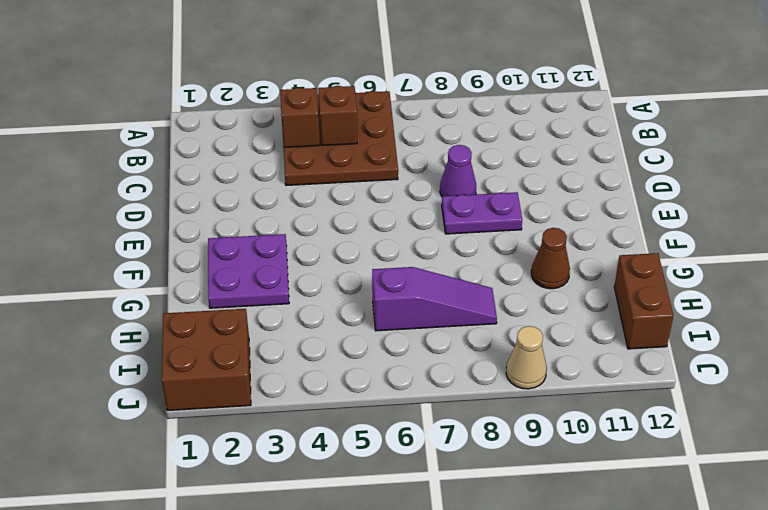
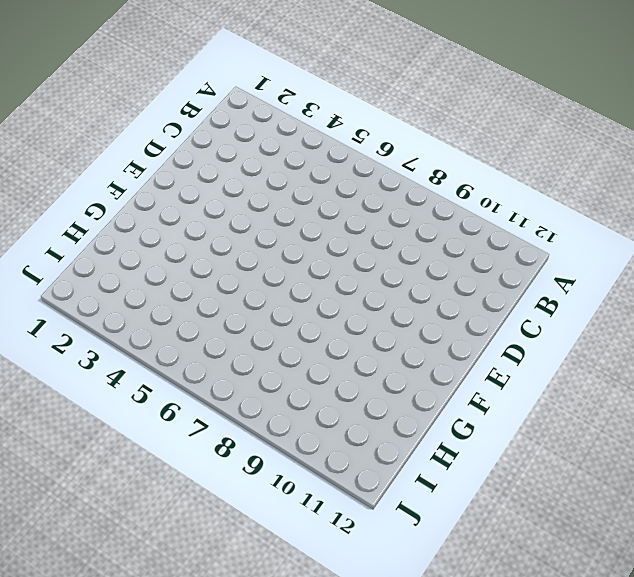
none -> brown plate A4:C6 level 1
none -> purple cone D8 level 1

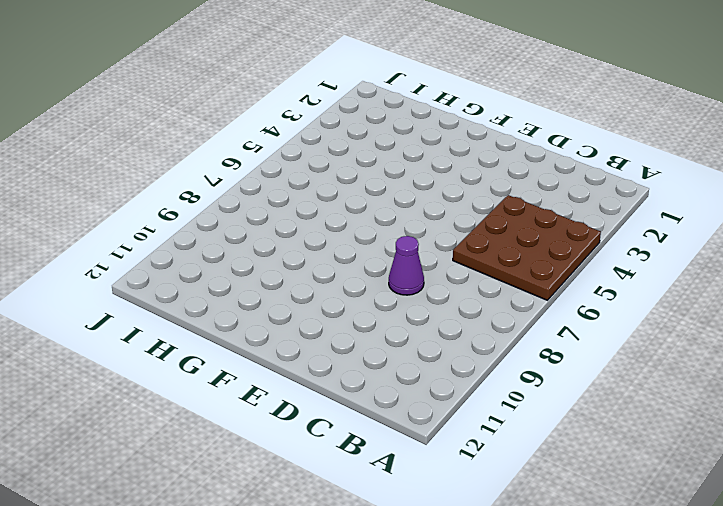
none -> purple plate E8:E9 level 1
none -> purple plate F2:G3 level 1

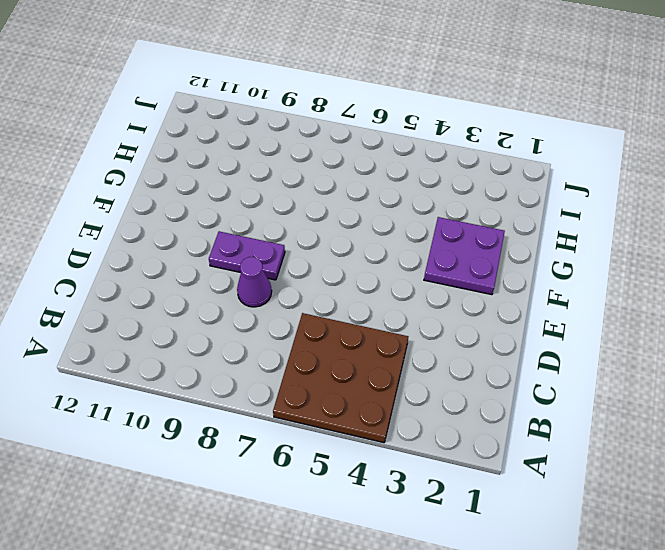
none -> brown cone G10 level 1
none -> purple slope H6:H8 level 1 top 6

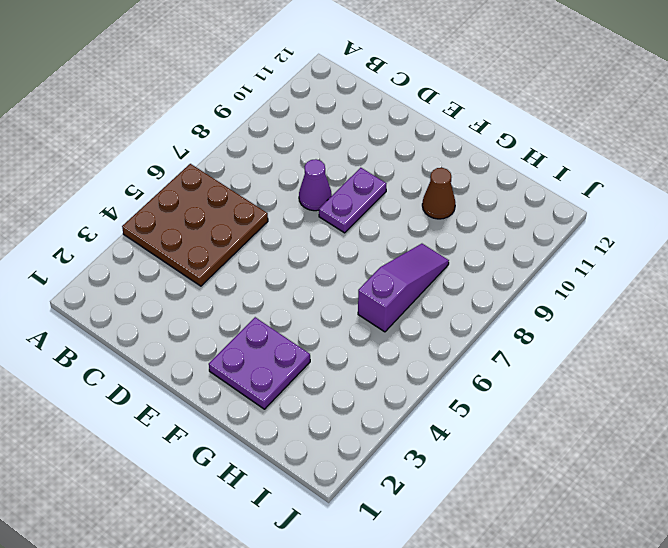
none -> brown brick H12:I12 level 1
none -> brown brick I1:J2 level 1

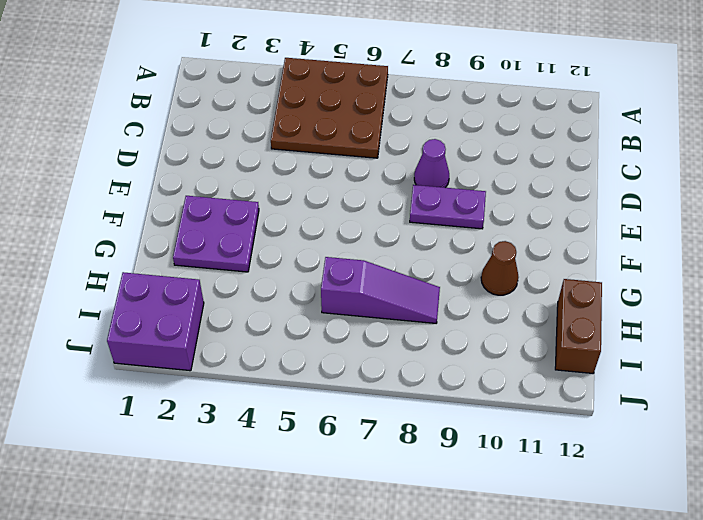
purple brick I1:J2 level 1 -> brown brick I1:J2 level 1
none -> tan cone J9 level 1
none -> brown brick B4 level 2

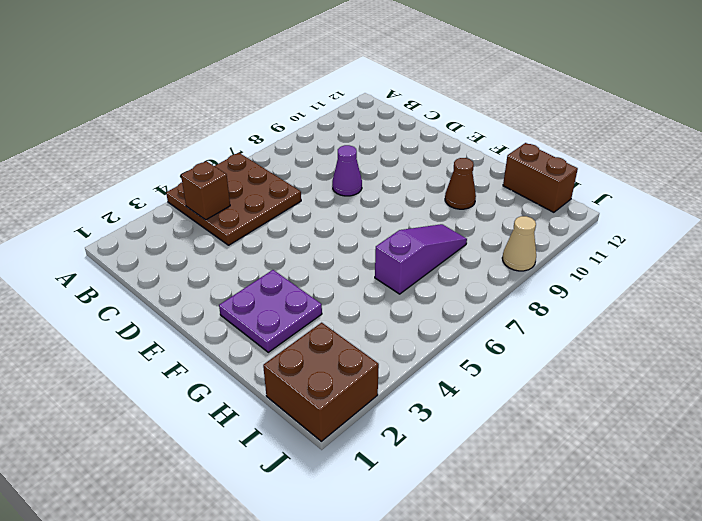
none -> purple plate E8:E9 level 1
none -> brown brick B5 level 2

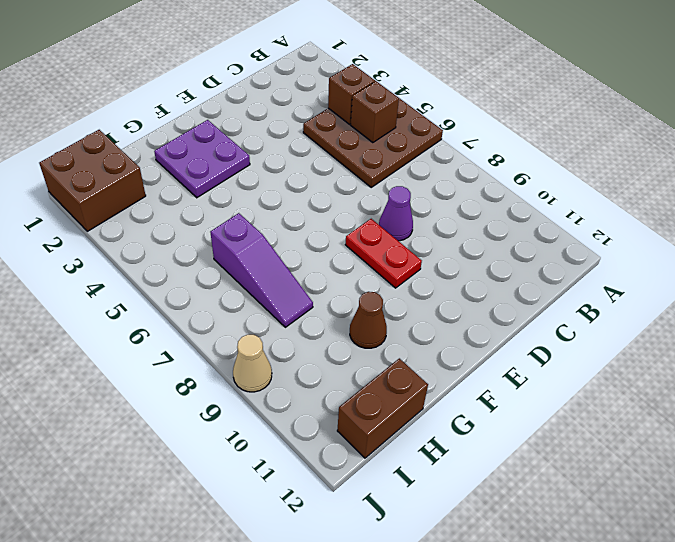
red plate E8:E9 level 1 -> purple plate E8:E9 level 1

